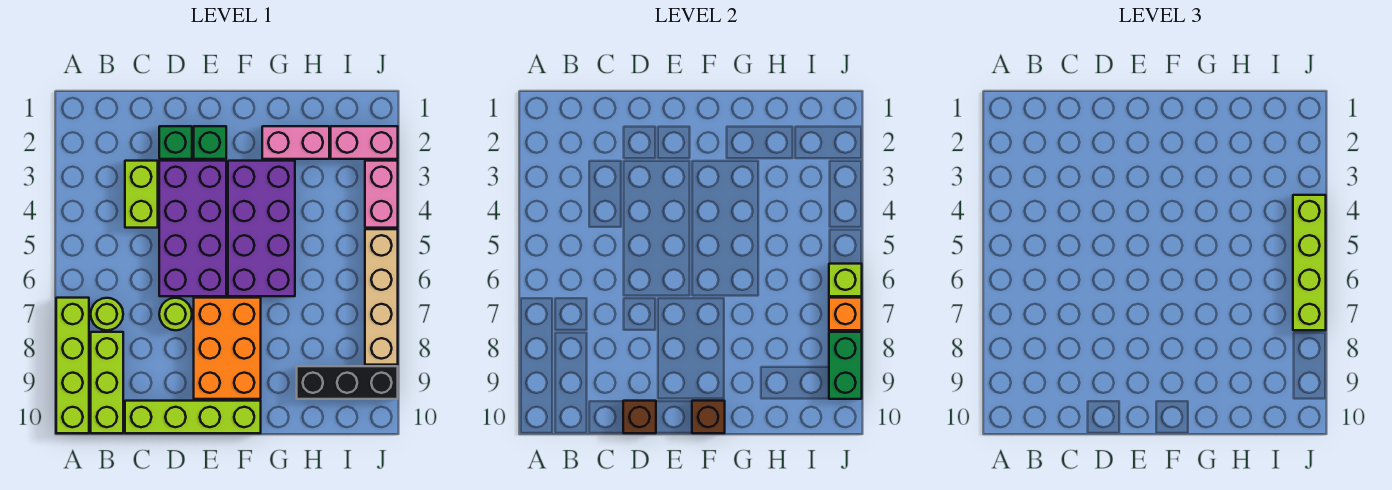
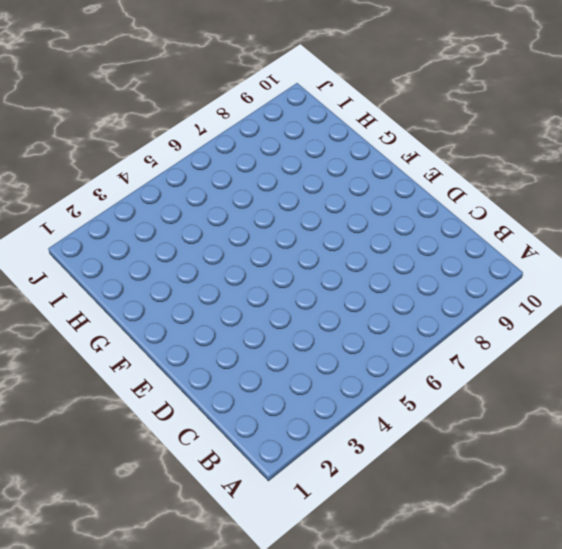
none -> lime brick A7:A10 level 1
none -> lime round brick B7 level 1
none -> lime brick B8:B10 level 1

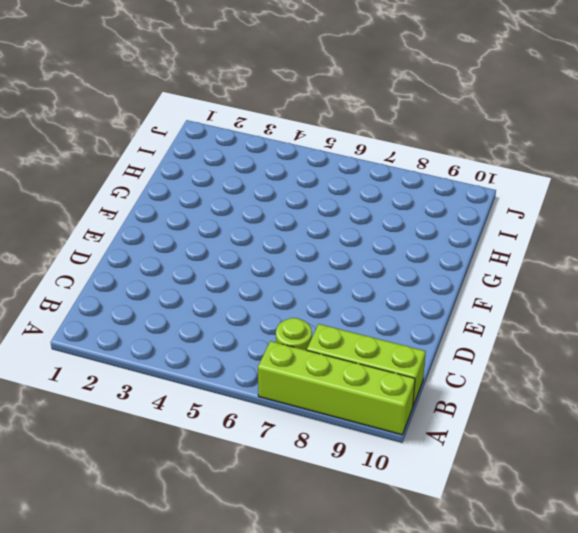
none -> lime brick C3:C4 level 1
none -> lime brick C10:F10 level 1
none -> green brick D2 level 1

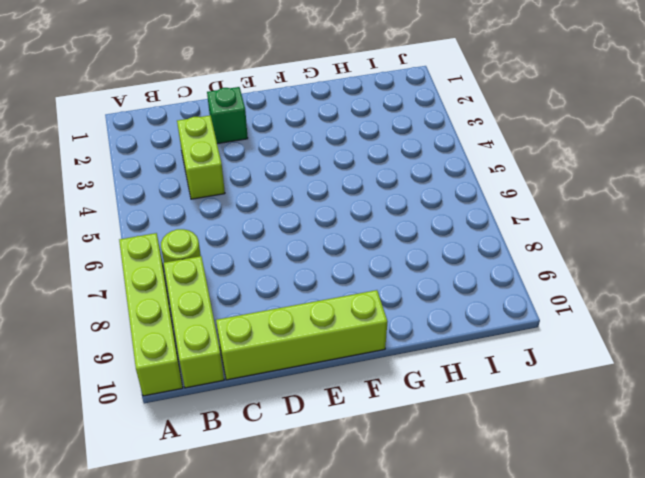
none -> purple brick D3:E6 level 1
none -> lime round brick D7 level 1
none -> green brick E2 level 1

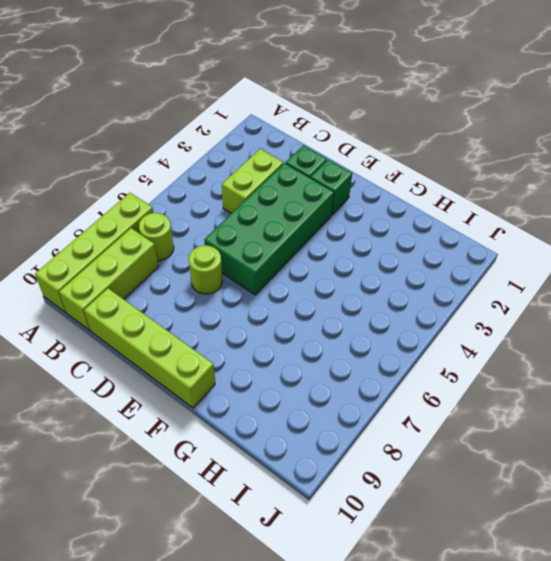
green brick D3:E6 level 1 -> purple brick D3:E6 level 1
none -> orange brick E7:F9 level 1
none -> purple brick F3:G6 level 1
none -> pink brick G2:H2 level 1

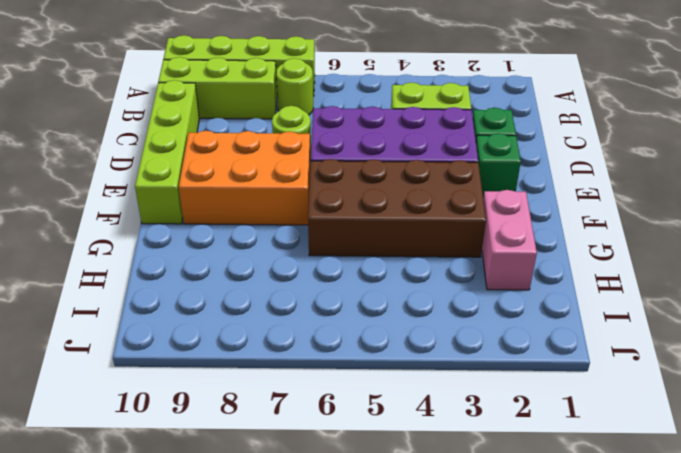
brown brick F3:G6 level 1 -> purple brick F3:G6 level 1
none -> black brick H9:J9 level 1
none -> pink brick I2:J2 level 1
none -> pink brick J3:J4 level 1

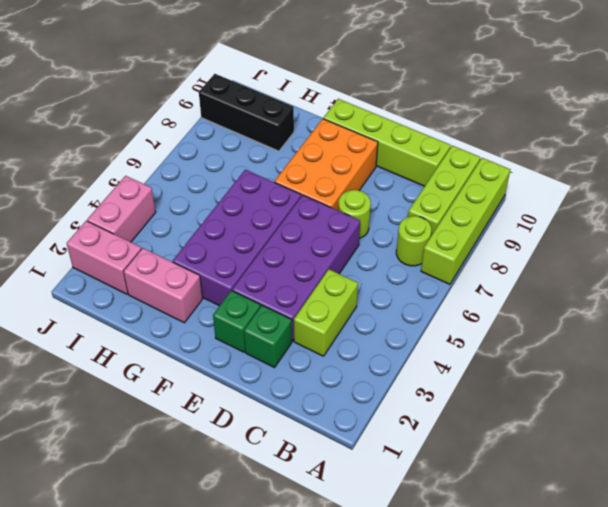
none -> tan brick J5:J8 level 1
none -> brown brick D10 level 2
none -> brown brick F10 level 2

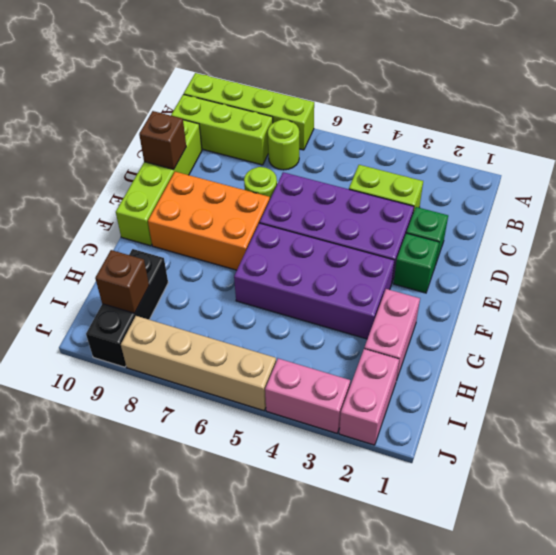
brown brick I9 level 2 -> brown brick F10 level 2
none -> lime brick J6 level 2
none -> orange brick J7 level 2
none -> green brick J8:J9 level 2

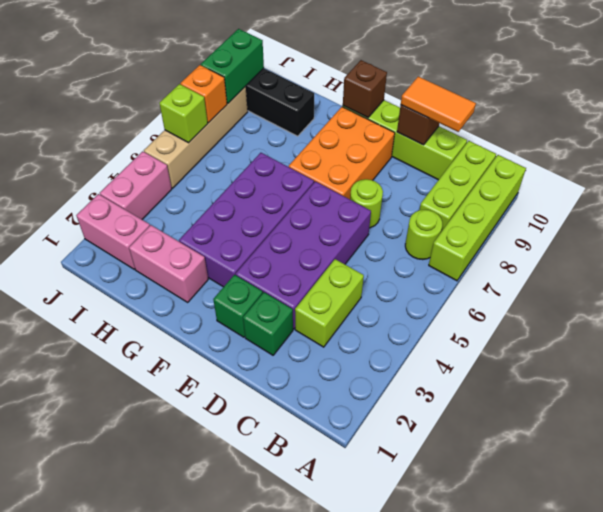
orange tile C10:D10 level 3 -> none
none -> lime brick J4:J7 level 3

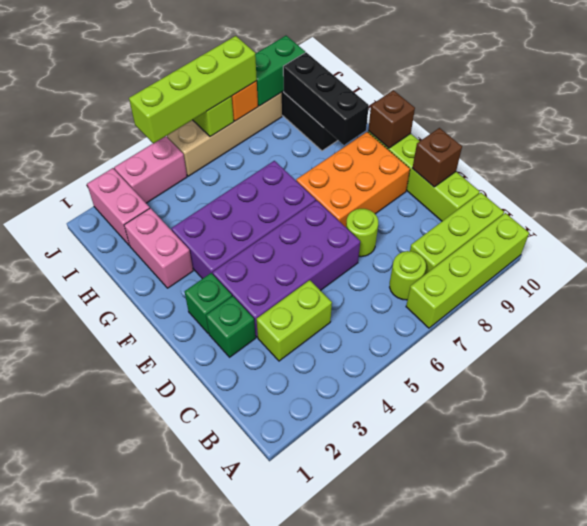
black brick G9:I9 level 2 -> none

